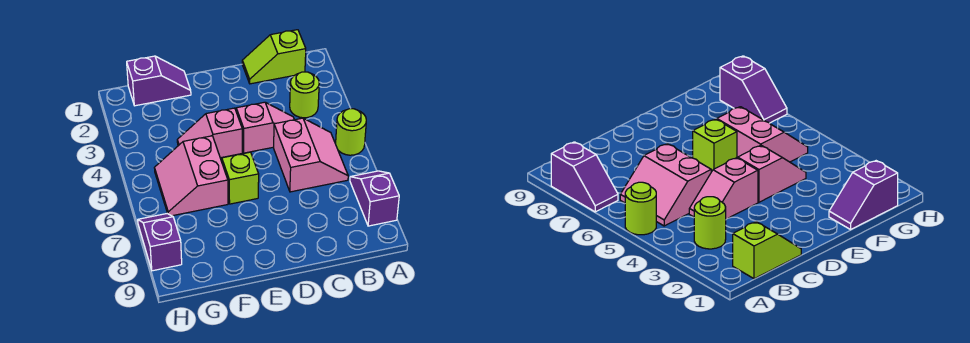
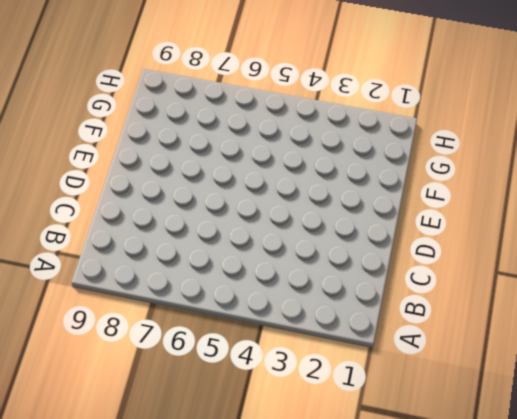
none -> lime round brick A5 level 1
none -> purple slope A7:A8 level 1 top 8

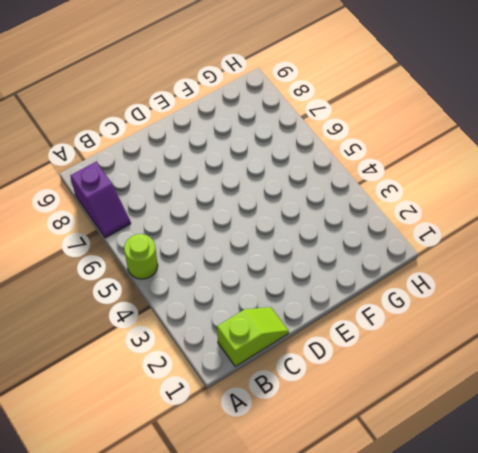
none -> lime round brick B3 level 1
none -> pink slope B5:C6 level 1 top C

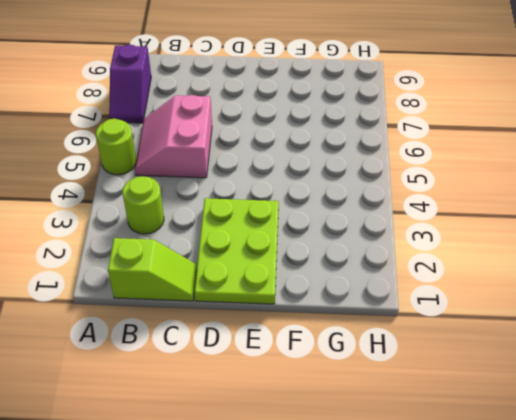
lime plate D1:E3 level 1 -> none
none -> pink slope C4:D4 level 1 top D
none -> pink slope E4:F4 level 1 top E

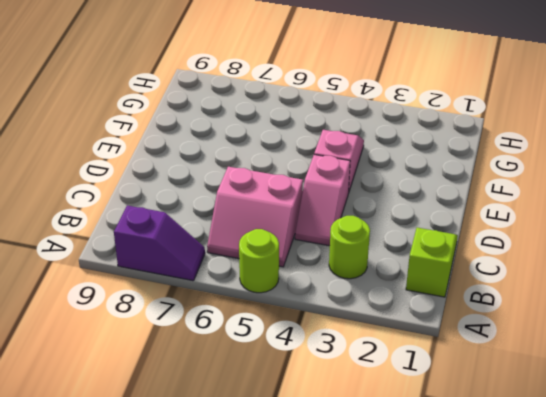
none -> lime brick E6 level 1
none -> purple slope F1:G1 level 1 top G

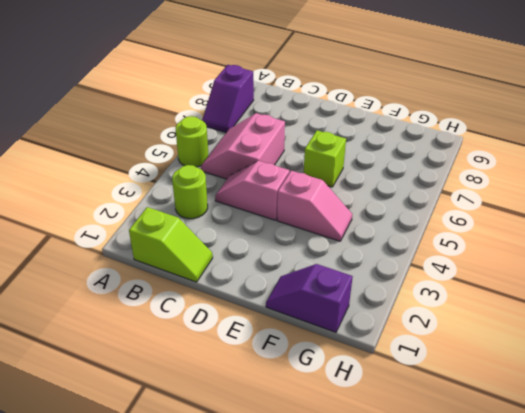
none -> pink slope F5:G6 level 1 top F
none -> purple slope H7:H8 level 1 top 8

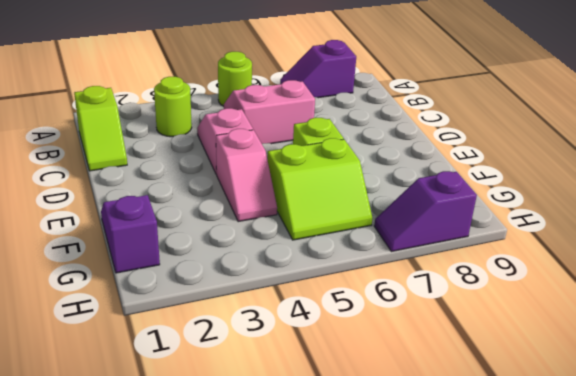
lime slope F5:G6 level 1 top F -> pink slope F5:G6 level 1 top F

